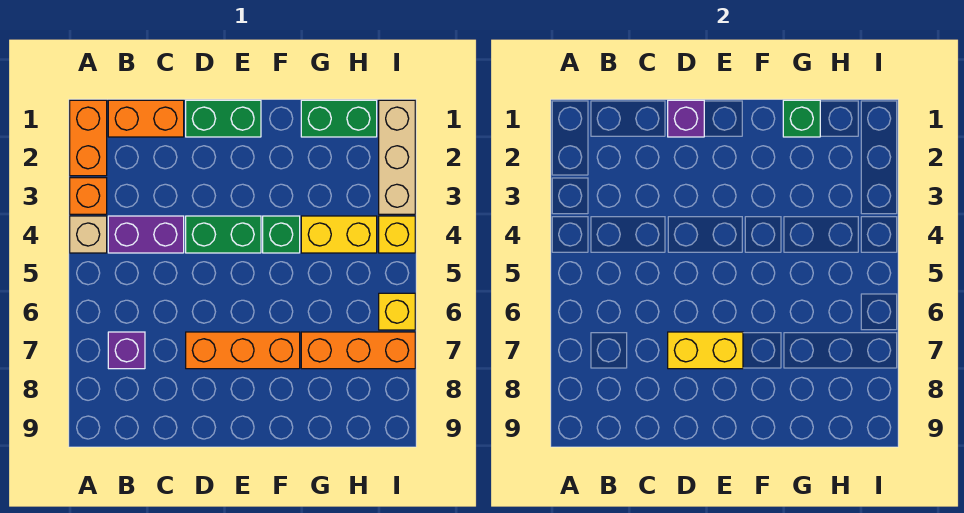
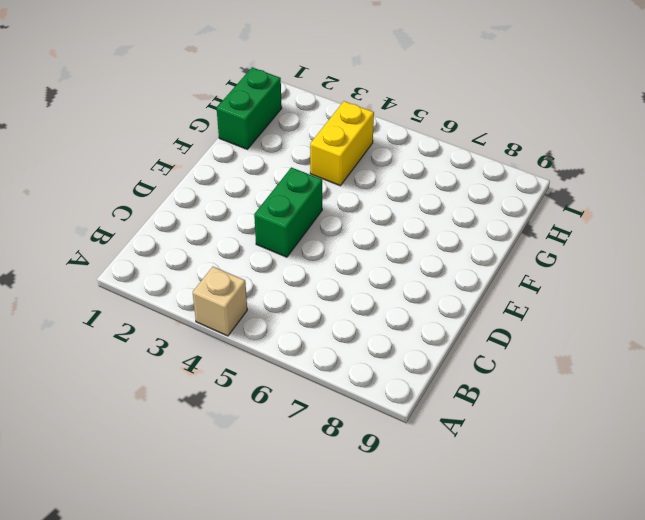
none -> orange brick A1:A2 level 1
none -> orange brick A3 level 1
none -> orange brick B1:C1 level 1

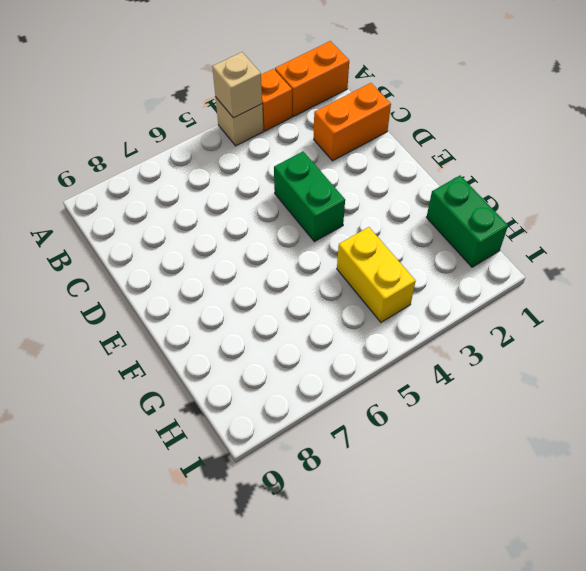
tan brick A4 level 2 -> none
orange brick C1:C2 level 1 -> orange brick B1:C1 level 1
none -> purple brick B4:C4 level 1
none -> purple brick B7 level 1
none -> green brick D1:E1 level 1

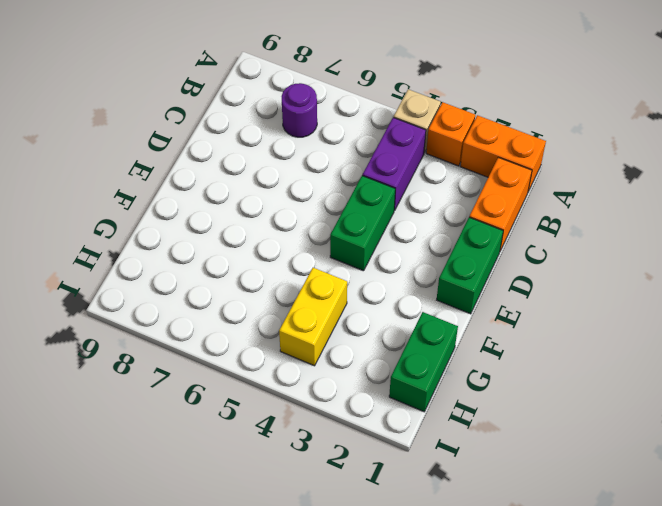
purple round brick B7 level 1 -> purple brick B7 level 1
none -> orange brick D7:F7 level 1
none -> green brick F4 level 1
none -> orange brick G7:I7 level 1

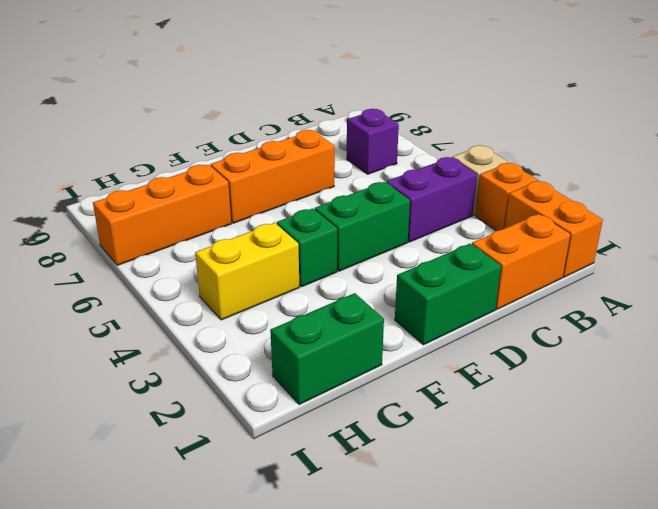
none -> tan brick I1:I3 level 1
none -> yellow brick I4 level 1
none -> yellow brick I6 level 1

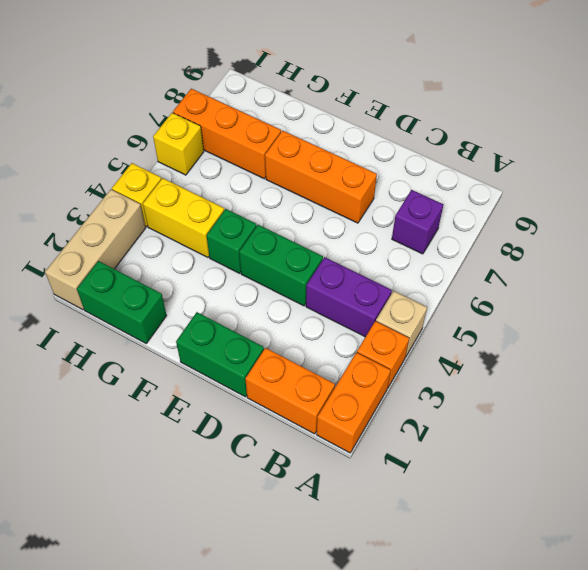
none -> purple brick D1 level 2
none -> yellow brick D7:E7 level 2
none -> green brick G1 level 2

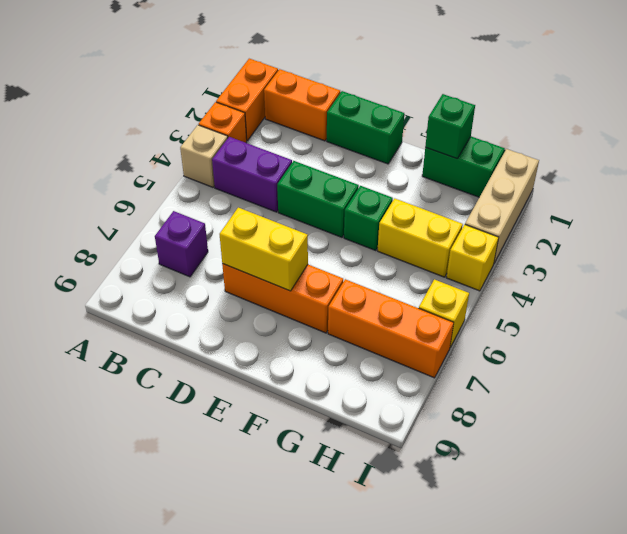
none -> purple brick D1 level 2

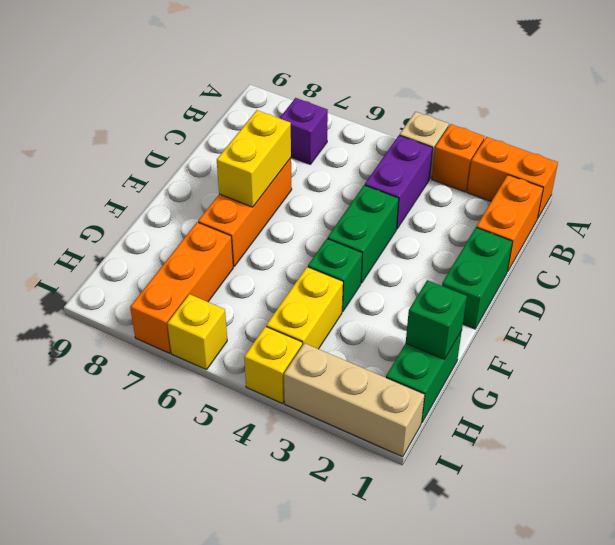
none -> purple brick D1 level 2

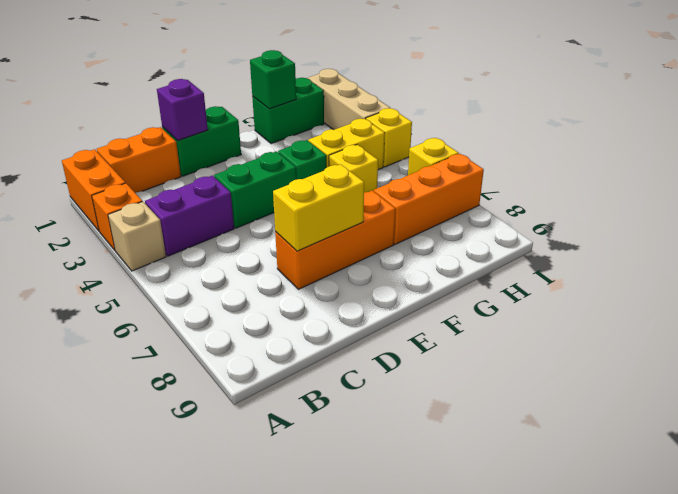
yellow brick G5 level 1 -> none
none -> purple brick B7 level 1

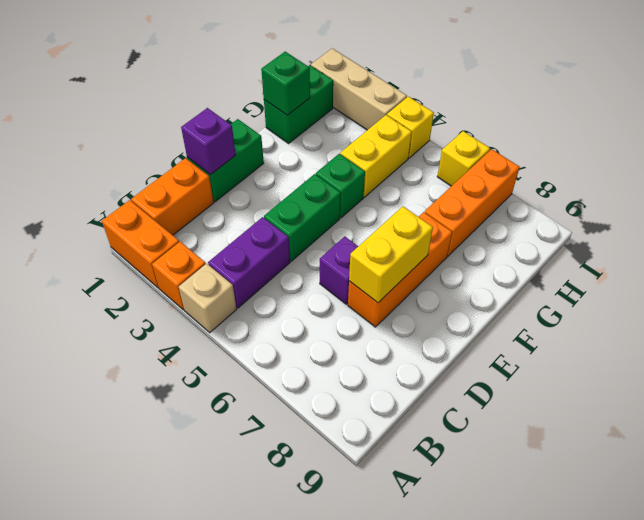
purple brick D6 level 1 -> purple brick B7 level 1

